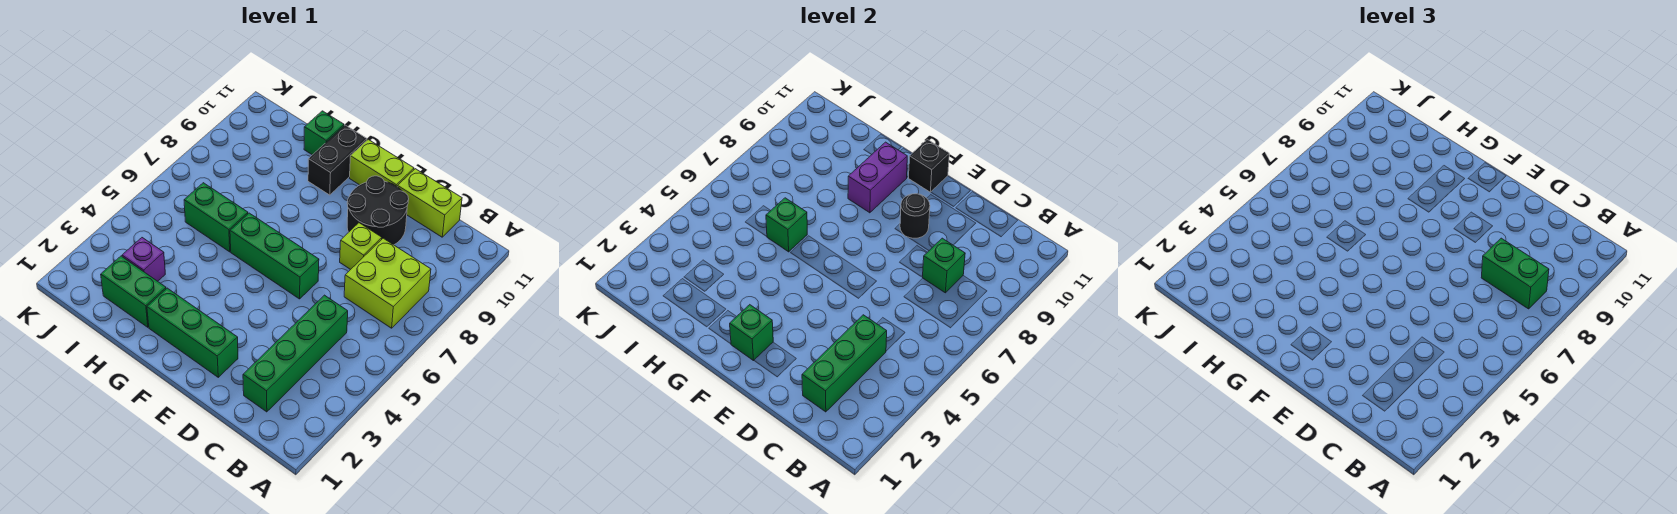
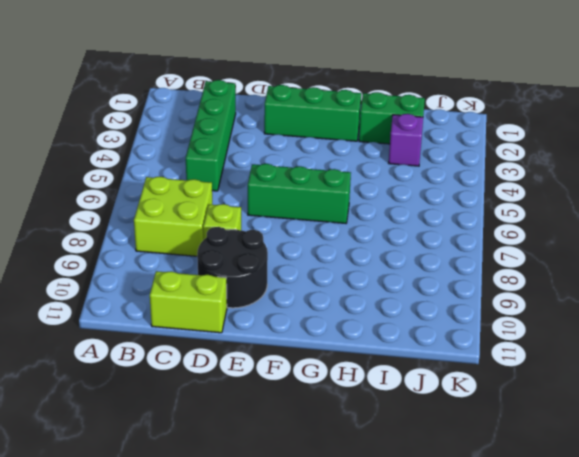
none -> lime brick E11:F11 level 1
none -> black brick G10:G11 level 1
none -> green brick H6:I6 level 1

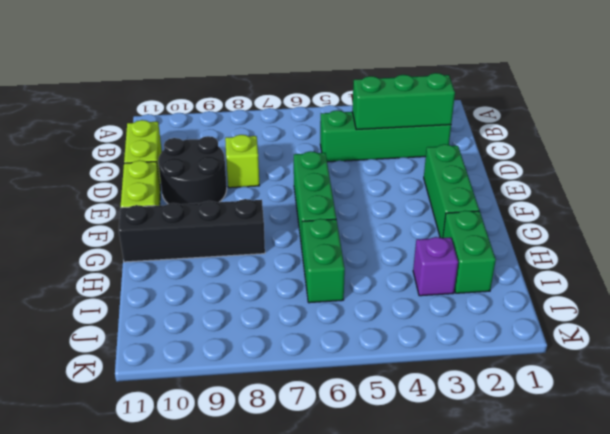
black brick G8:G11 level 1 -> black brick G10:G11 level 1
none -> lime brick B7:C8 level 1
none -> green brick H11 level 1
none -> green brick C8 level 2

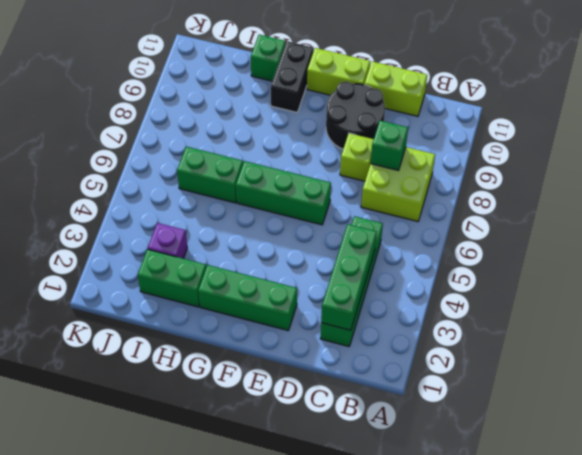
none -> black round brick E9 level 2
none -> green brick F2 level 2
none -> black brick F11 level 2

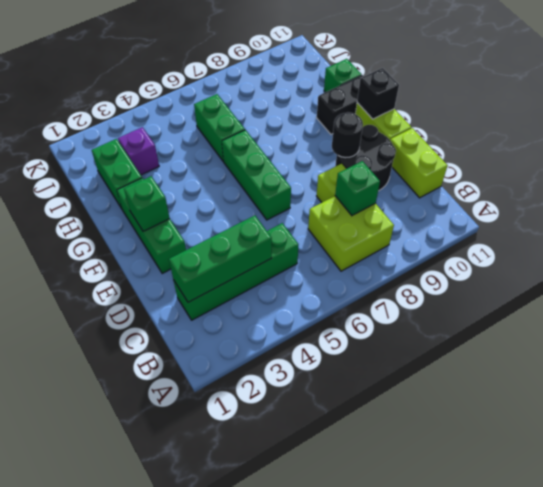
none -> purple brick G9:G10 level 2
none -> green brick H6 level 2
none -> green brick B8:C8 level 3

